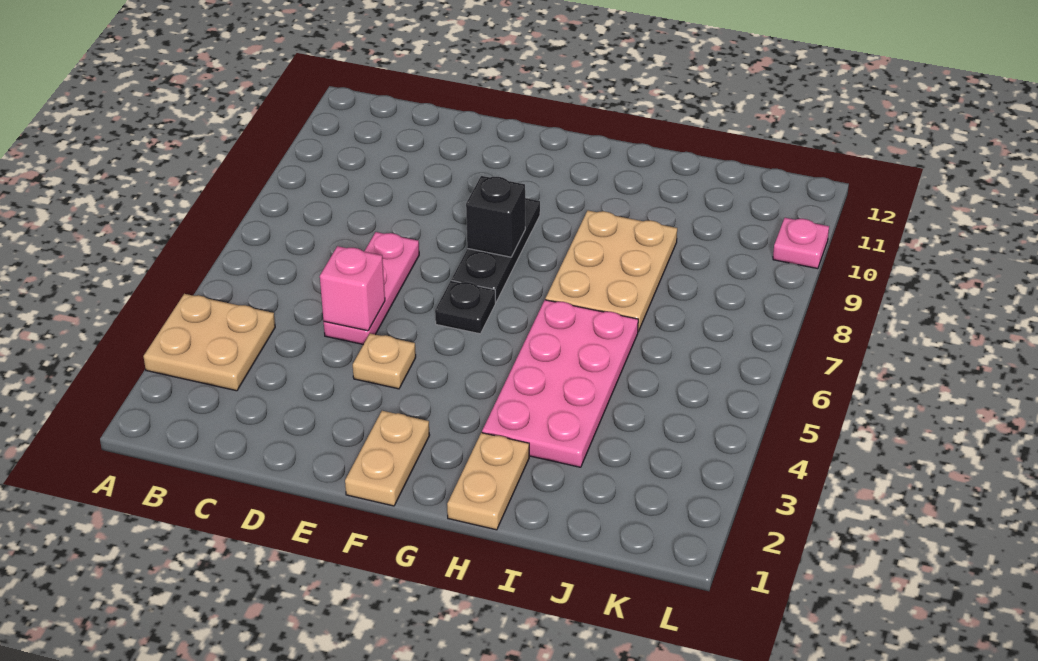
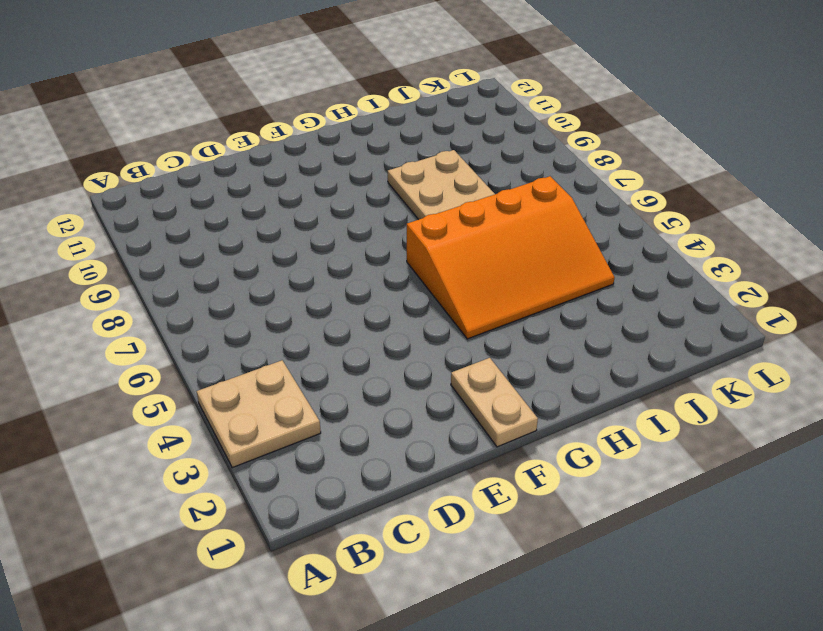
orange slope G4:J6 level 1 top 6 -> pink plate H3:I6 level 1
none -> pink plate D5:D7 level 1
none -> tan plate E4 level 1
none -> black plate F6 level 1

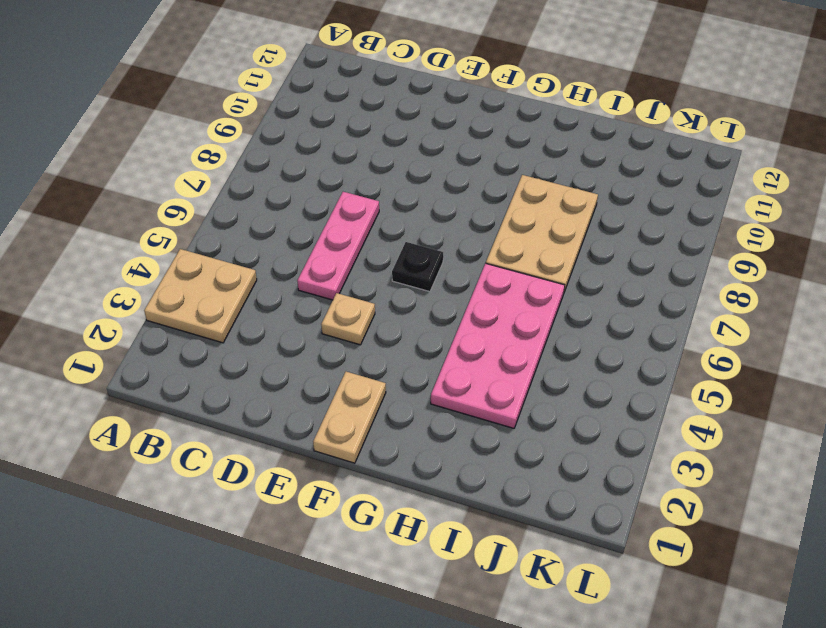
none -> black plate F7:F9 level 1
none -> tan plate H1:H2 level 1
none -> pink plate L10 level 1

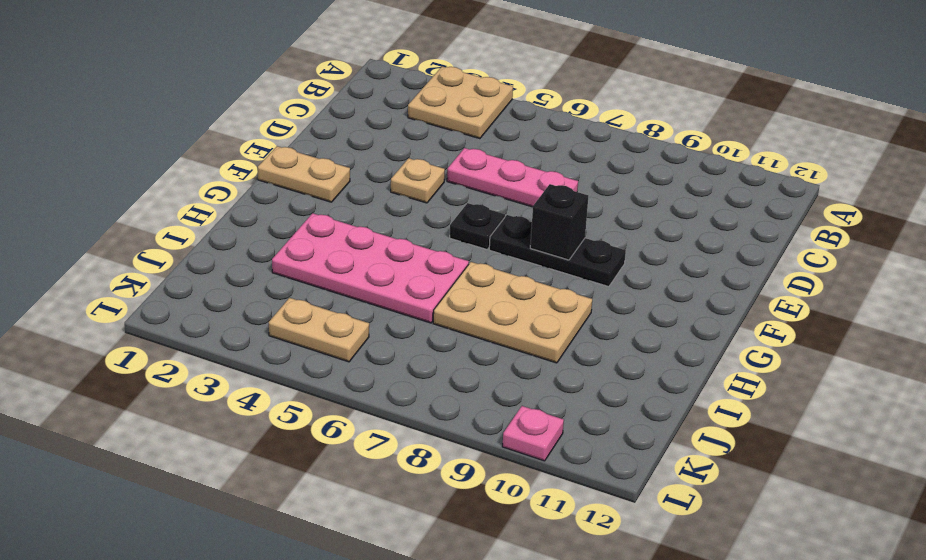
tan plate K4:K5 level 1 -> tan plate H1:H2 level 1
none -> pink brick D5 level 2

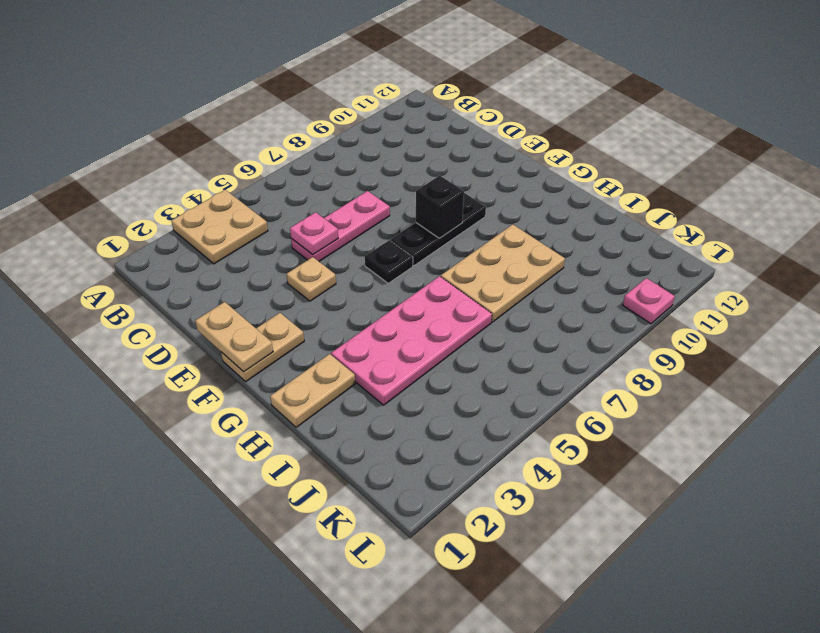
pink plate D5 level 2 -> pink brick D5 level 2
tan plate E1:F1 level 2 -> none

